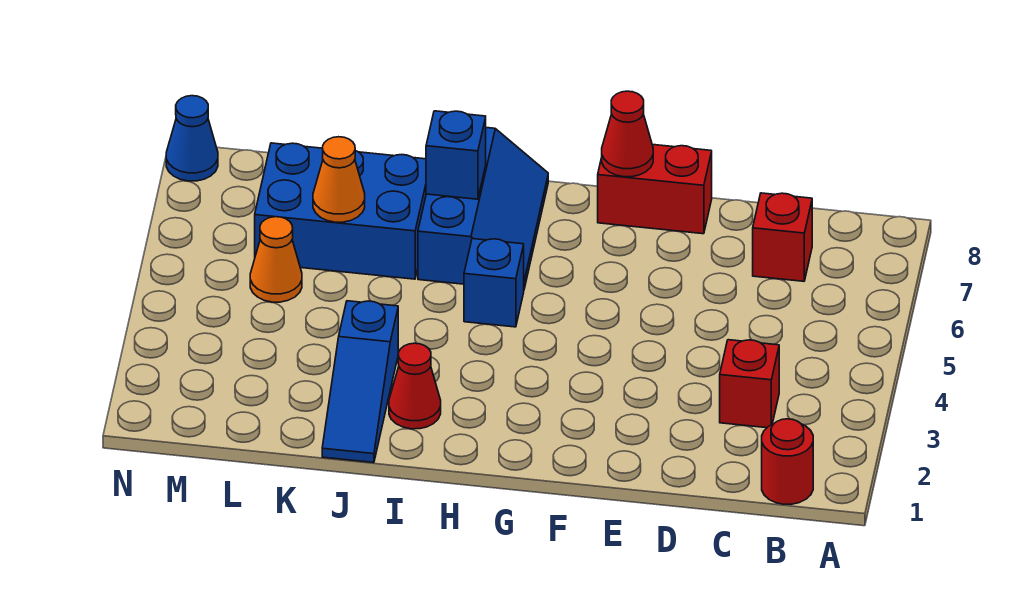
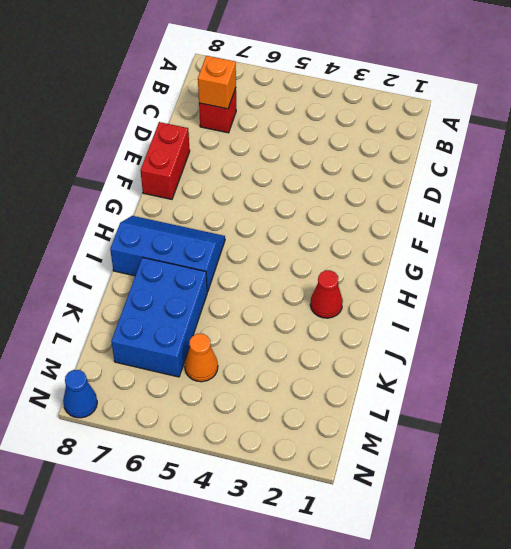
orange brick C7 level 2 -> none
none -> red round brick B1 level 1
none -> red brick C3 level 1
none -> blue brick H5 level 1

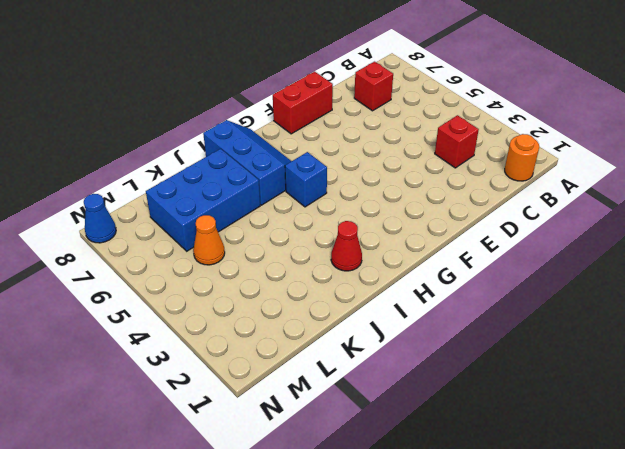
orange round brick B1 level 1 -> red round brick B1 level 1
none -> blue slope J1:J3 level 1 top 3
none -> red cone F8 level 2
none -> blue brick I7 level 2

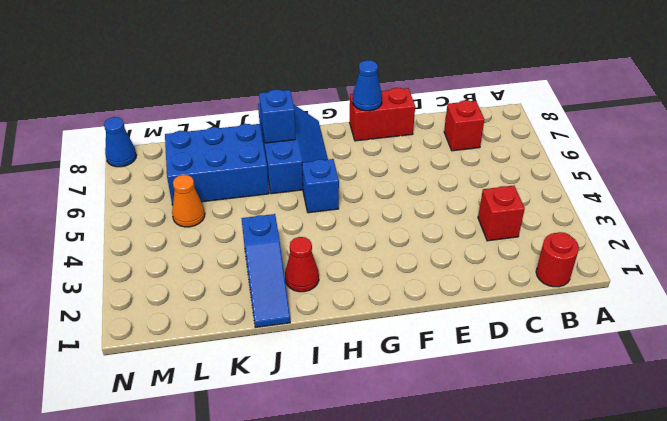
blue cone F8 level 2 -> red cone F8 level 2
none -> orange cone K6 level 2

